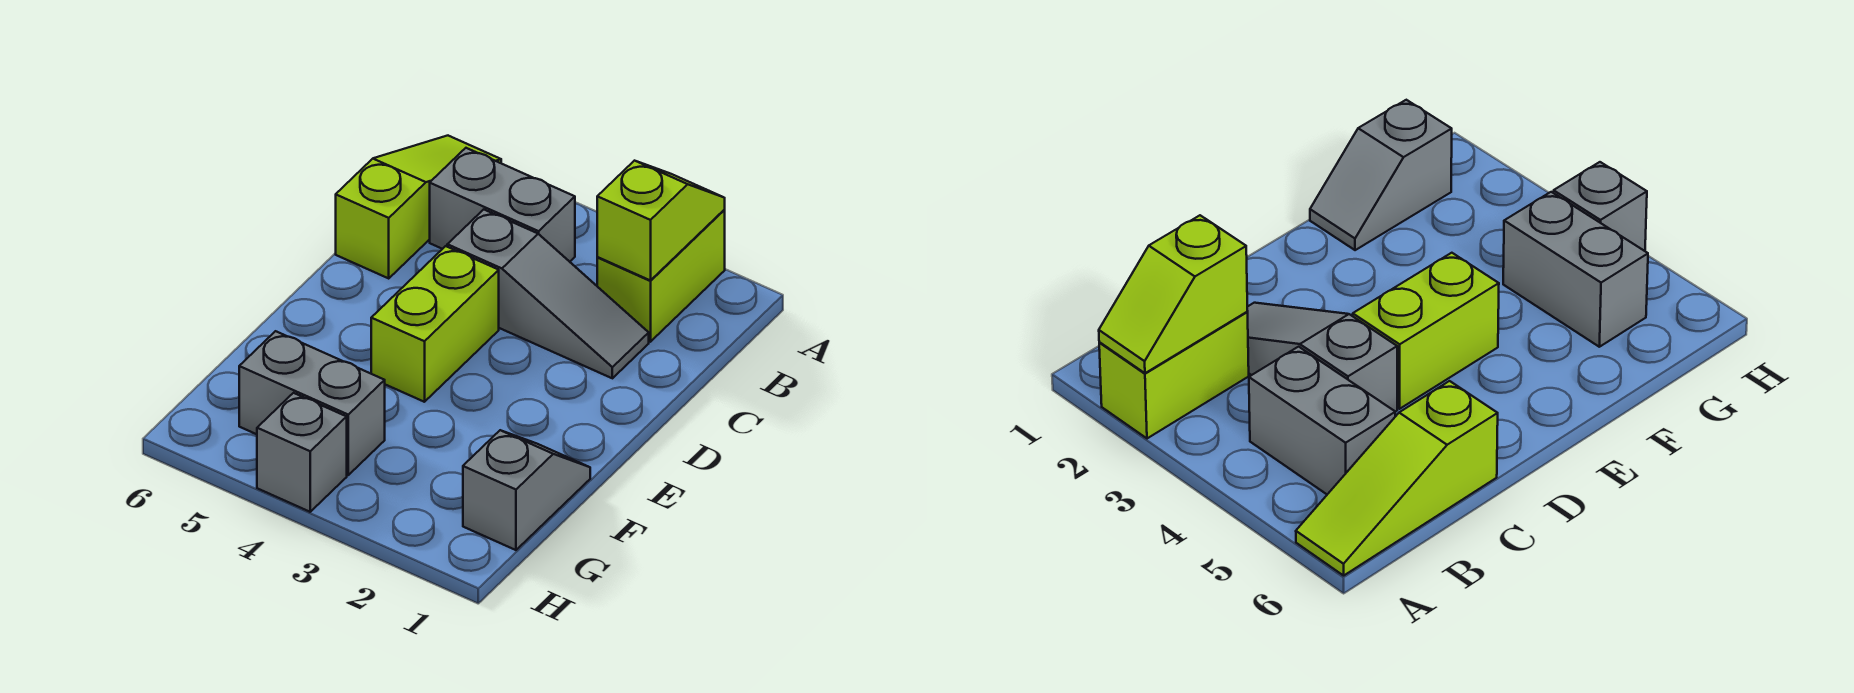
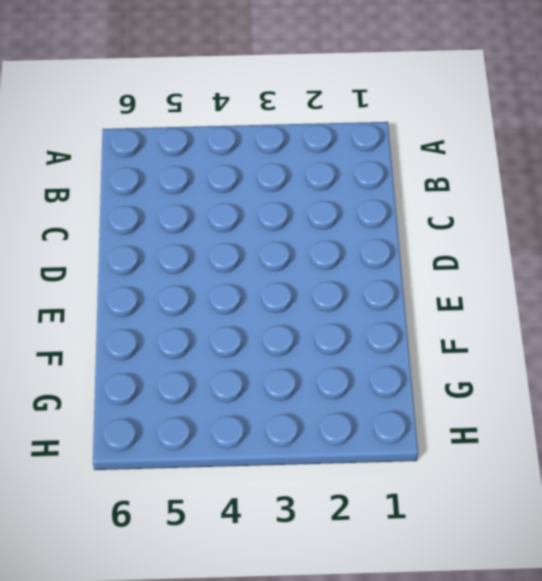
none -> lime brick A2:B2 level 1
none -> lime slope A6:C6 level 1 top C

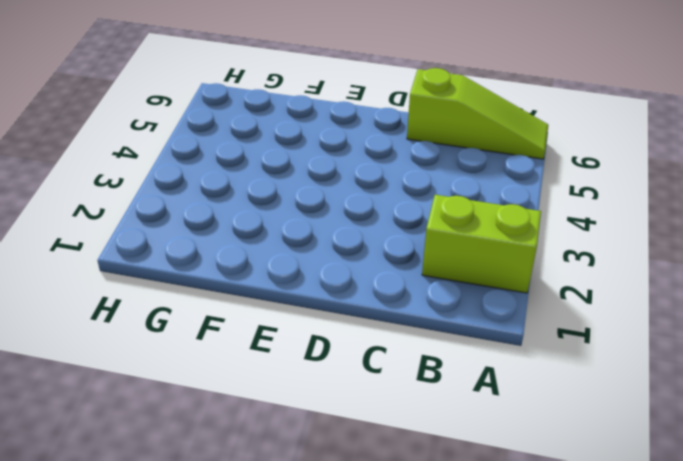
none -> grey brick B4:B5 level 1
none -> grey slope C2:C4 level 1 top 4

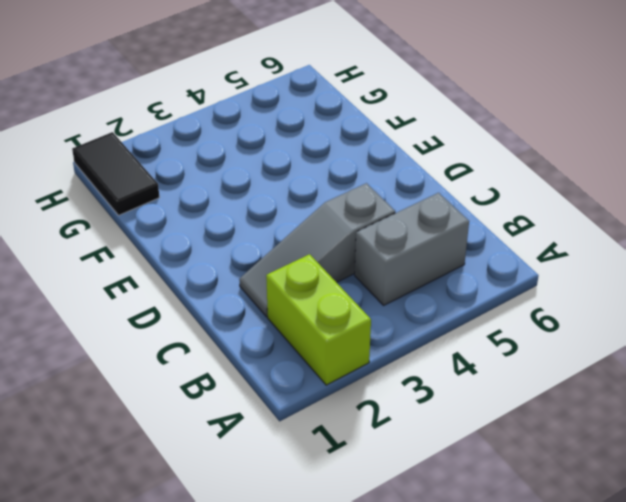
black tile G1:H1 level 1 -> grey slope F1:G1 level 1 top G
none -> lime slope A6:C6 level 1 top C
none -> lime brick D4:E4 level 1

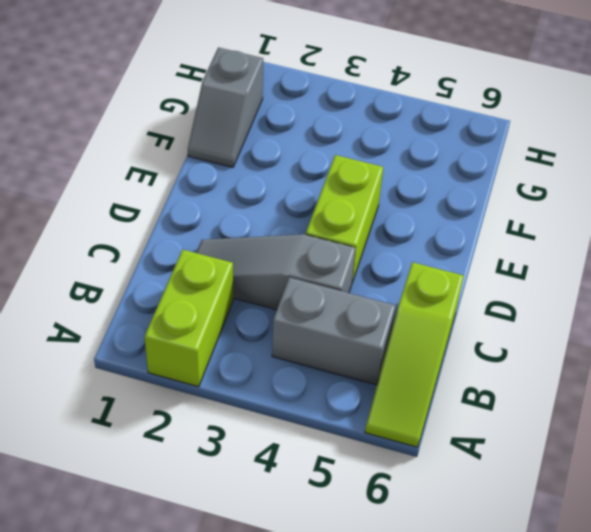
none -> grey brick G4:G5 level 1
none -> grey brick H4 level 1

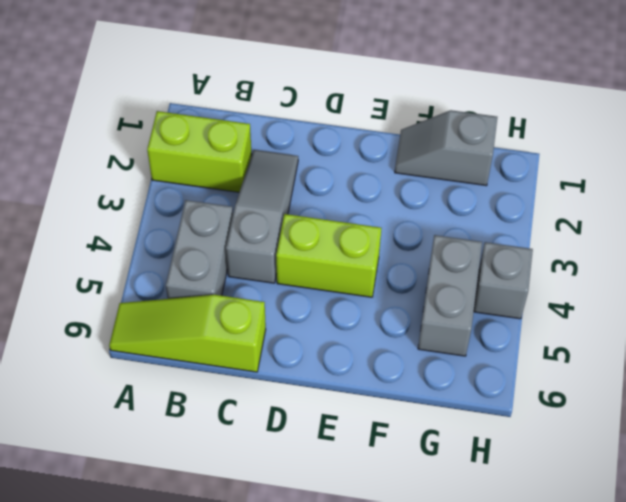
none -> lime slope A2:B2 level 2 top B

